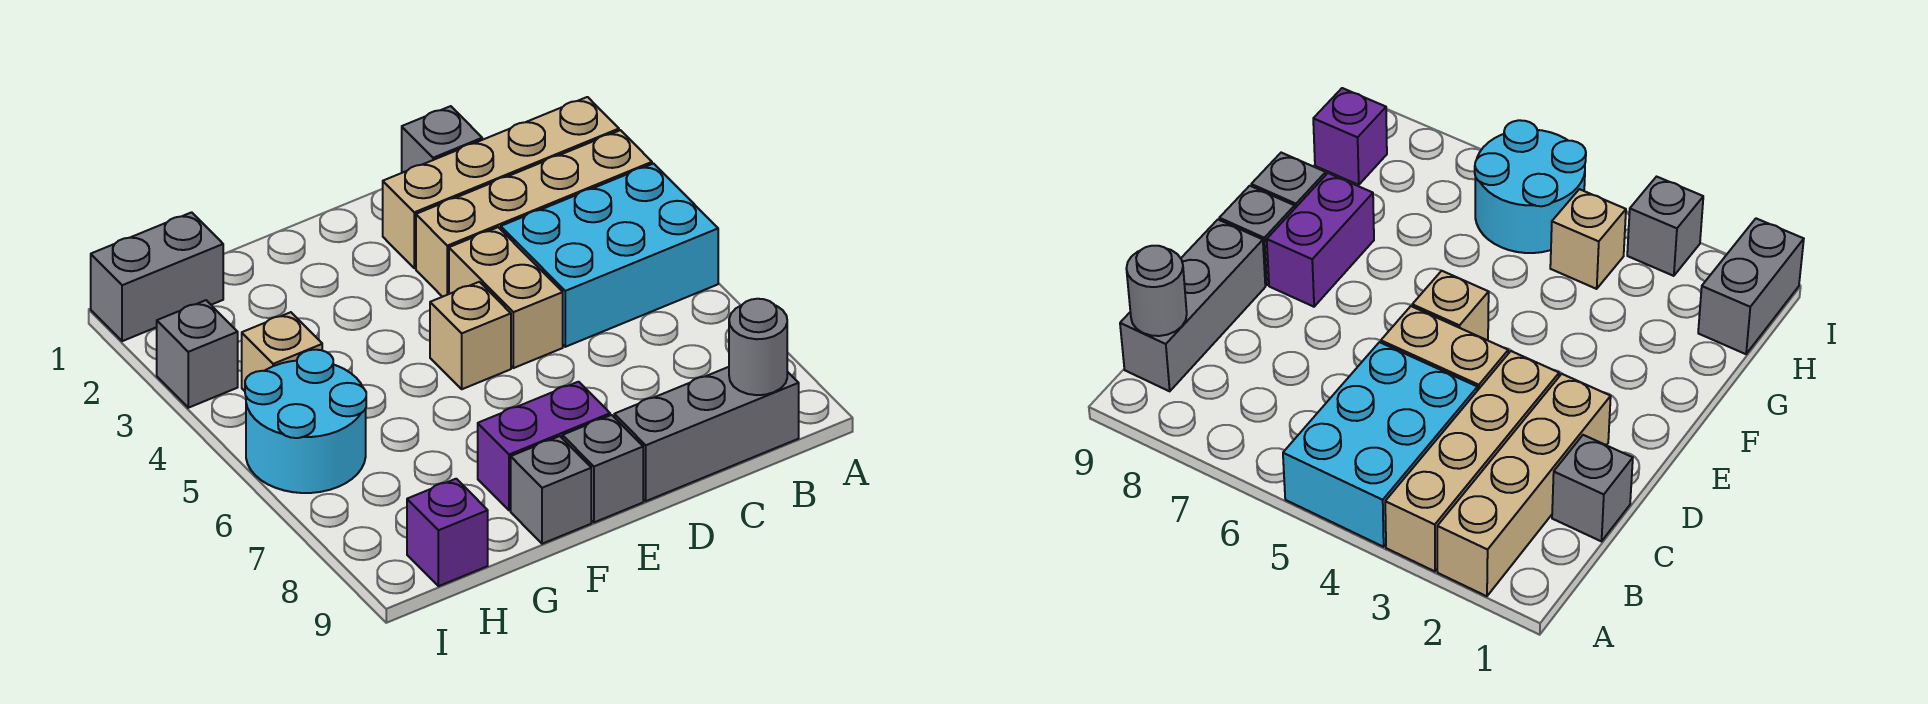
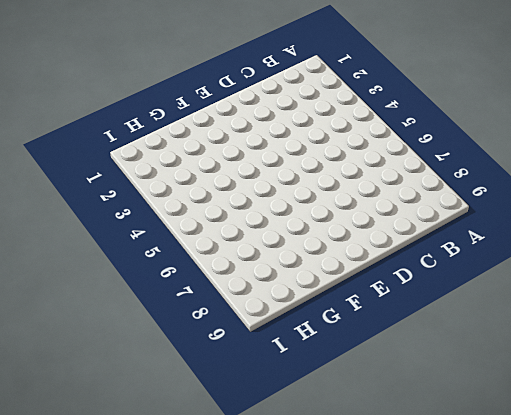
none -> tan brick A2:D2 level 1
none -> tan brick A3:D3 level 1
none -> cyan brick A4:C5 level 1

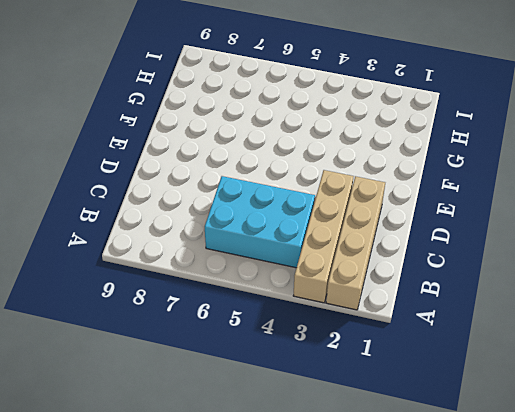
cyan brick B4:C6 level 1 -> cyan brick A4:C5 level 1
none -> grey brick B9:D9 level 1
none -> grey brick C1 level 1
none -> tan brick D4:D5 level 1

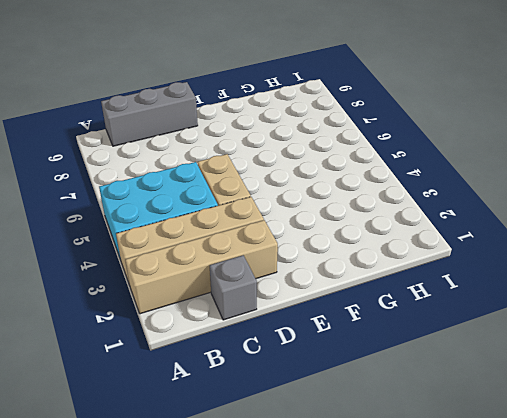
none -> tan brick E5 level 1
none -> purple brick E8:F8 level 1
none -> grey brick E9 level 1

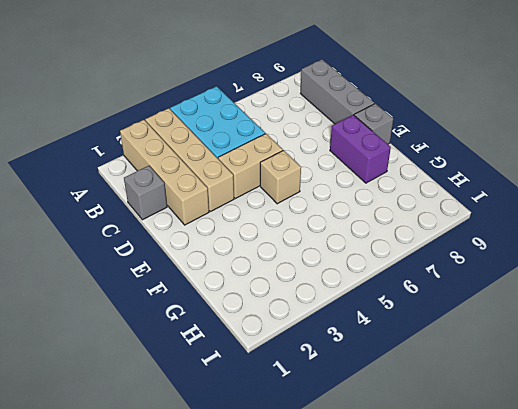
none -> grey brick F9 level 1
none -> grey brick H1:I1 level 1
none -> tan brick H4 level 1

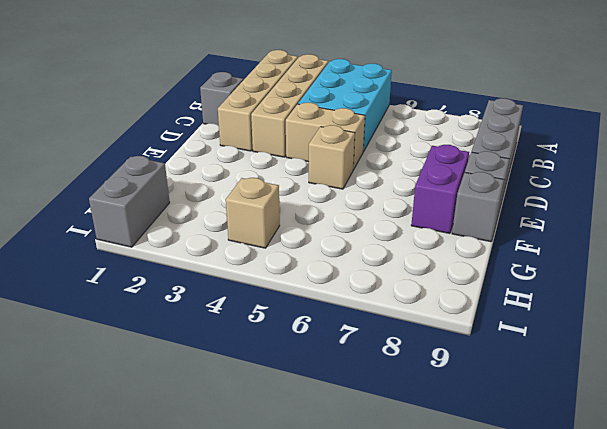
none -> cyan round brick H5:I6 level 1
none -> purple brick H9 level 1
none -> grey brick I3 level 1

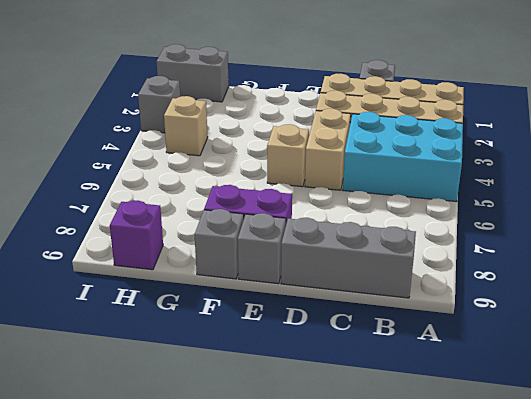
none -> cyan round brick H5:I6 level 1
none -> grey round brick B9 level 2

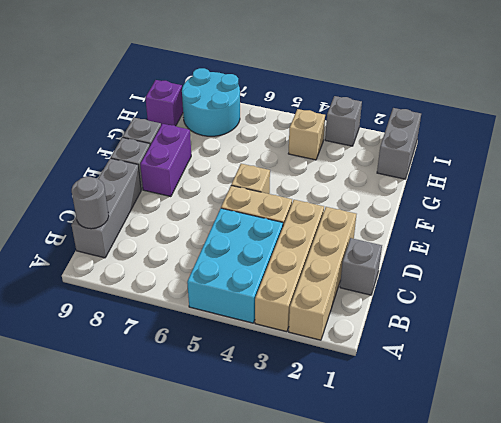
cyan round brick H7:I8 level 1 -> cyan round brick H5:I6 level 1

